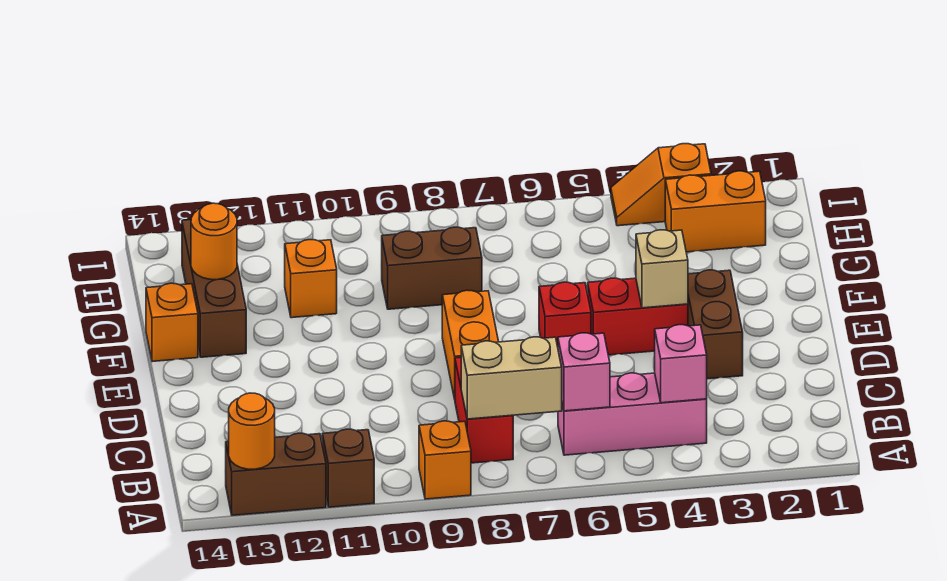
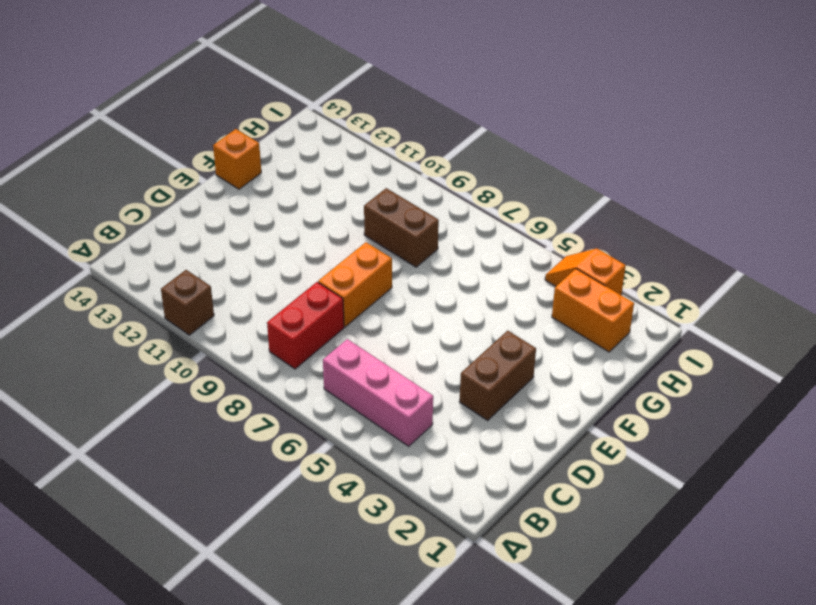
none -> orange brick A9 level 1
none -> brown brick A12:A13 level 1
none -> red brick E4:E5 level 1

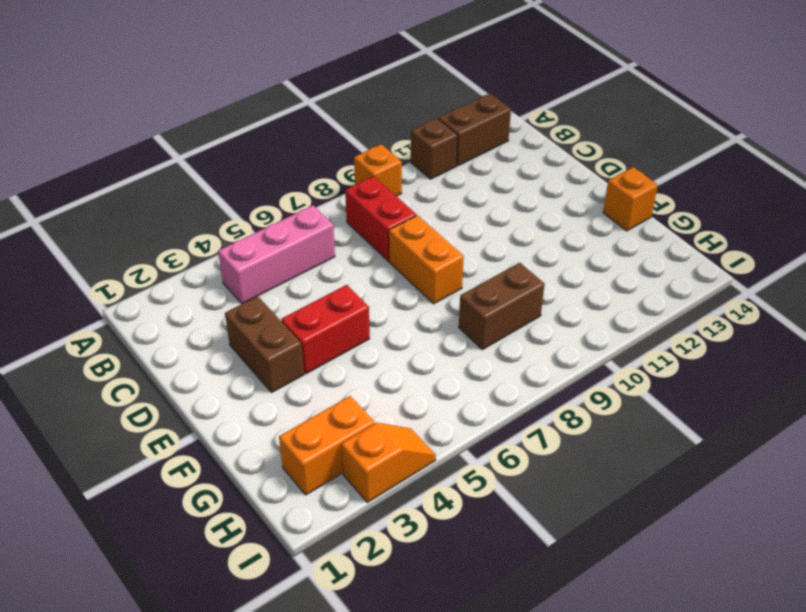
none -> red brick E6 level 1
none -> brown brick F13:H13 level 1
none -> orange brick G11 level 1

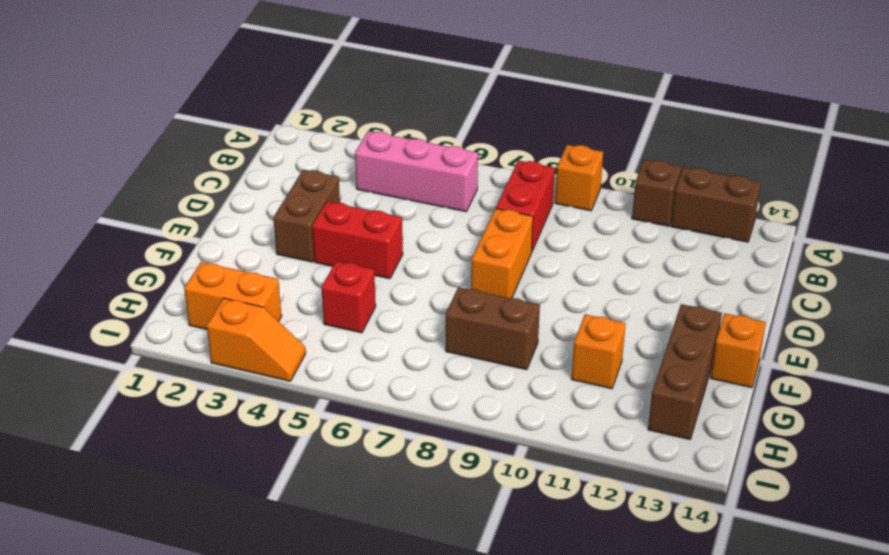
red brick G5 level 1 -> red brick E6 level 1
none -> orange round brick A13 level 2
none -> pink brick B4 level 2
none -> pink brick B6 level 2

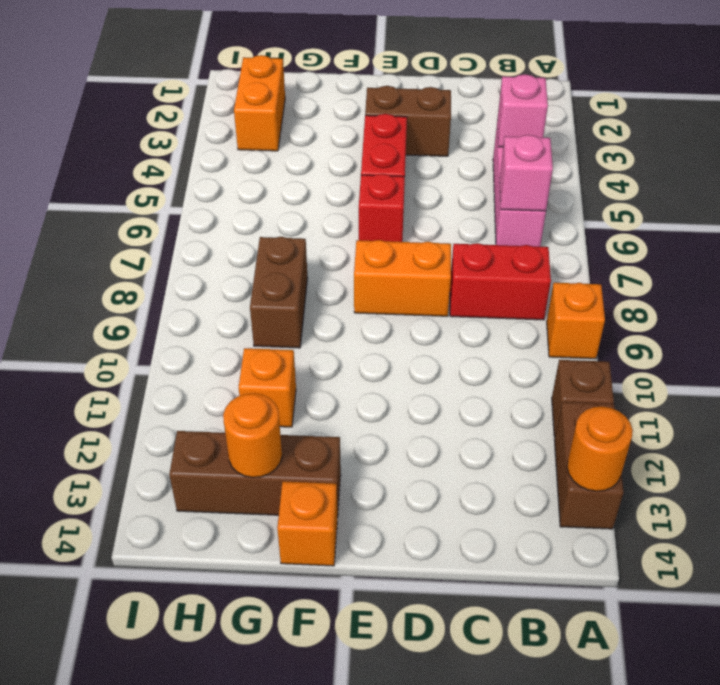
none -> orange slope I3:I4 level 1 top 3
none -> tan brick B7:B8 level 2
none -> tan brick E4 level 2

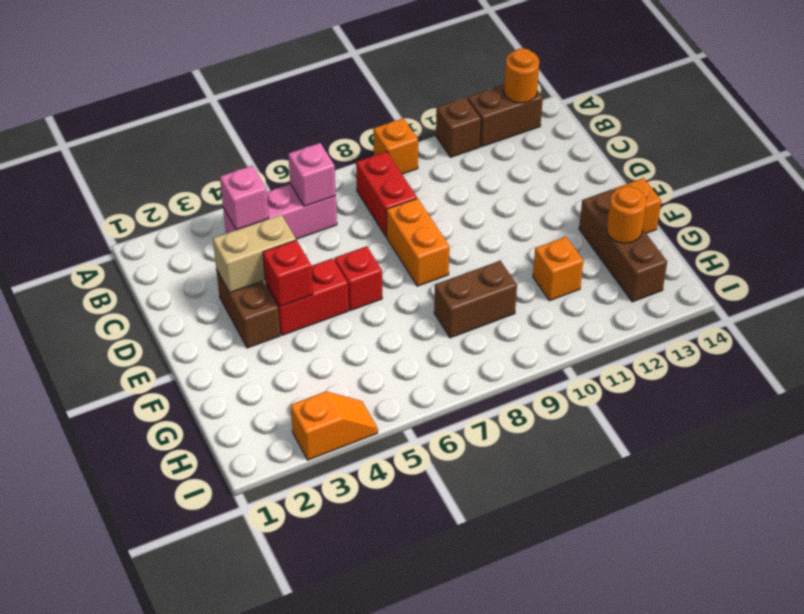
tan brick D3:D4 level 2 -> tan brick B7:B8 level 2
red brick E4 level 2 -> tan brick E4 level 2
none -> orange brick H2:H3 level 1

